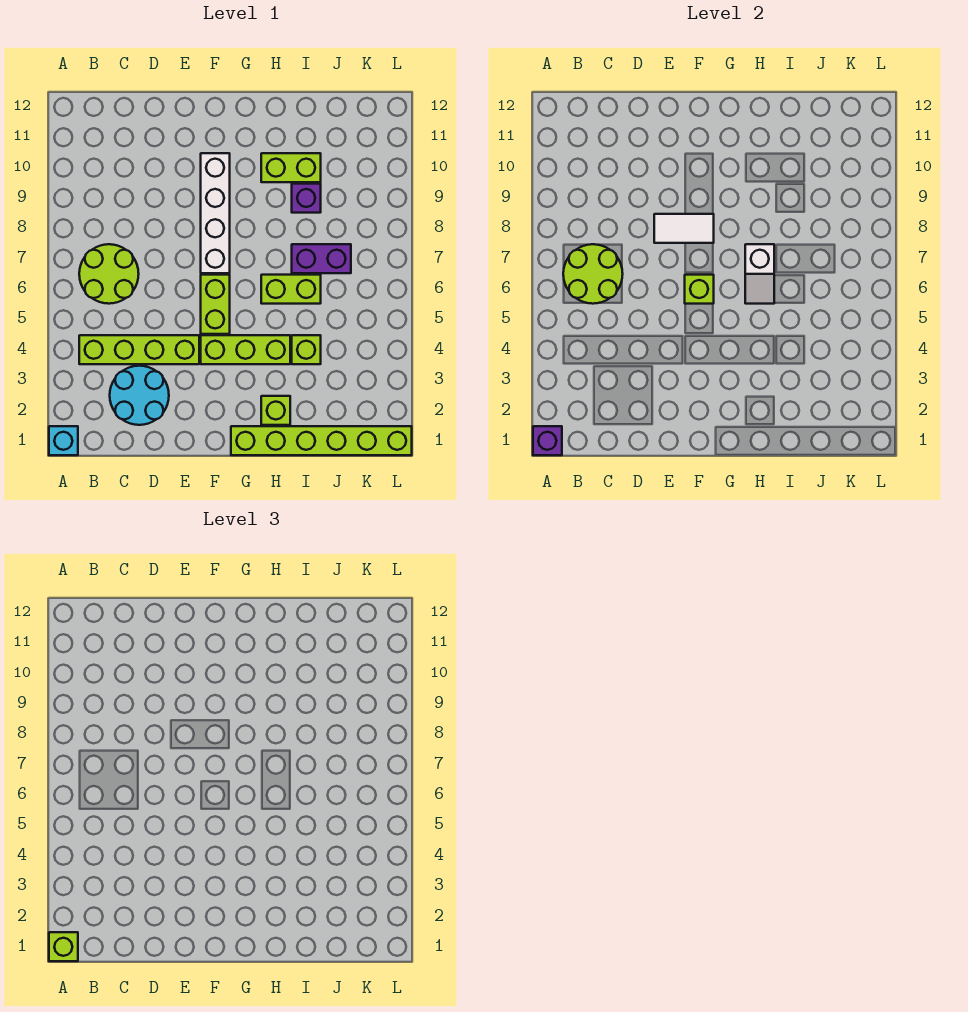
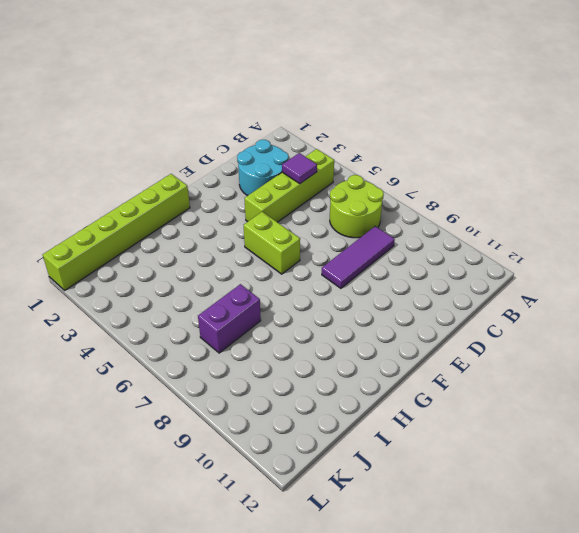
purple tile C4 level 2 -> none
purple tile C8:E8 level 1 -> none
none -> cyan brick A1 level 1
none -> lime brick F4:H4 level 1
none -> white brick F7:F10 level 1

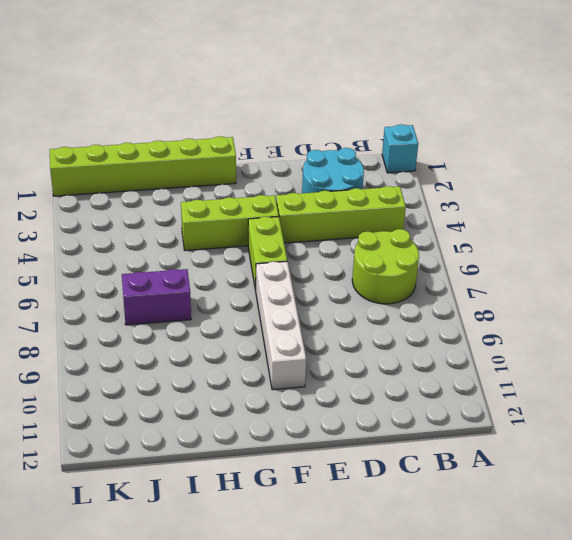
none -> lime brick H2 level 1
none -> lime brick H6:I6 level 1
none -> lime brick H10:I10 level 1

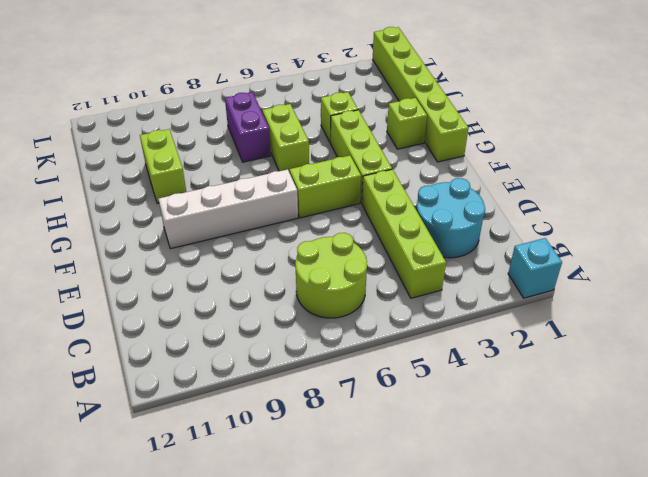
none -> purple brick I9 level 1
none -> purple brick A1 level 2
none -> lime round brick B6:C7 level 2

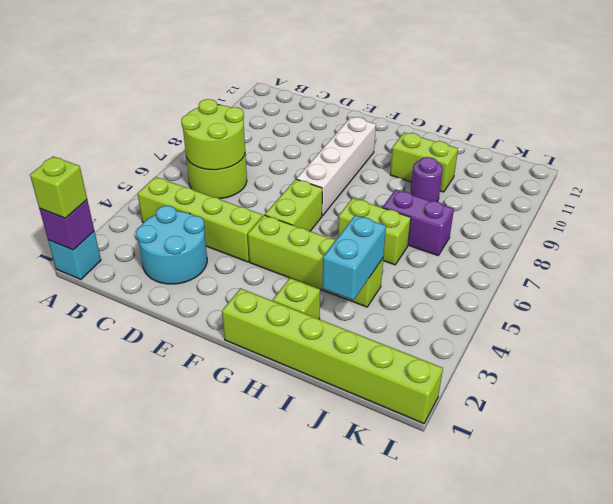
cyan brick I3:I4 level 2 -> none
purple round brick I9 level 1 -> purple brick I9 level 1
none -> white tile E8:F8 level 2
none -> lime brick F6 level 2
none -> white slope H6:H7 level 2 top 7

